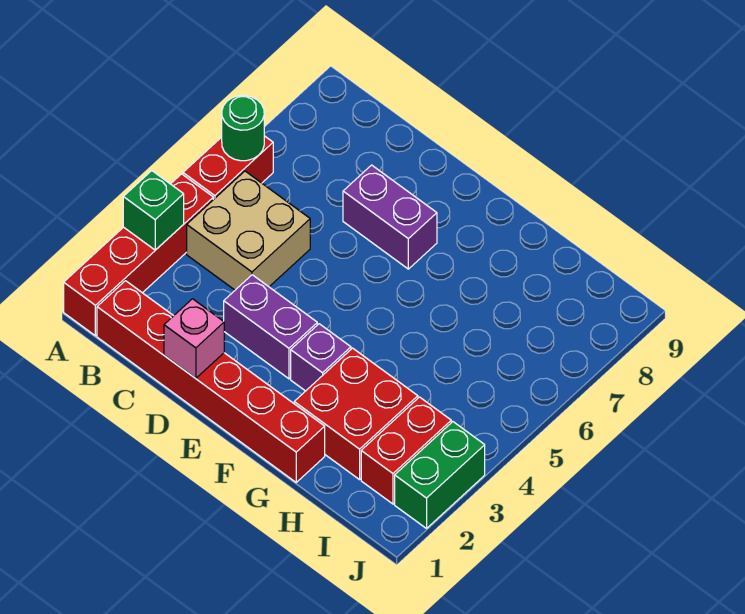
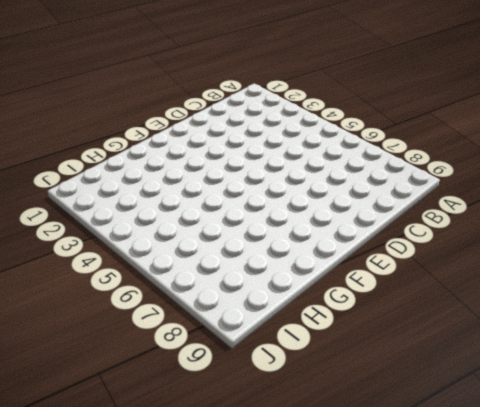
none -> red brick A1:A4 level 1
none -> red brick A5:A6 level 1
none -> red brick B1:G1 level 1

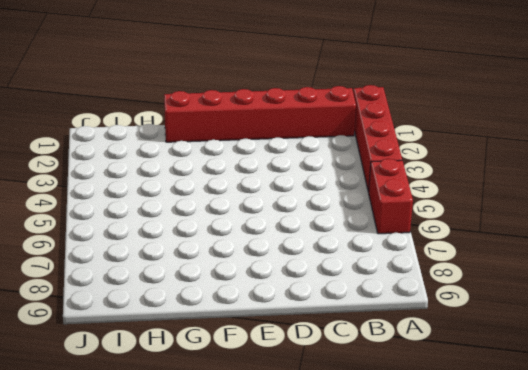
none -> tan brick B4:C5 level 1
none -> purple brick D3:E3 level 1
none -> purple brick D7:E7 level 1

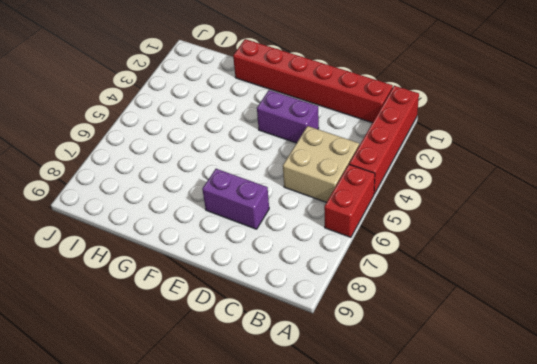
none -> purple brick F3 level 1
none -> red brick G2:H3 level 1
none -> red brick I2:I3 level 1

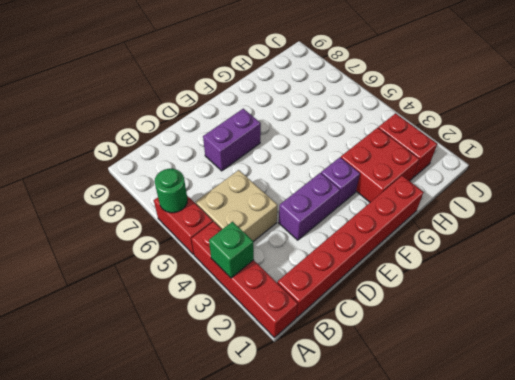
none -> green brick J2:J3 level 1
none -> pink brick D1 level 2

